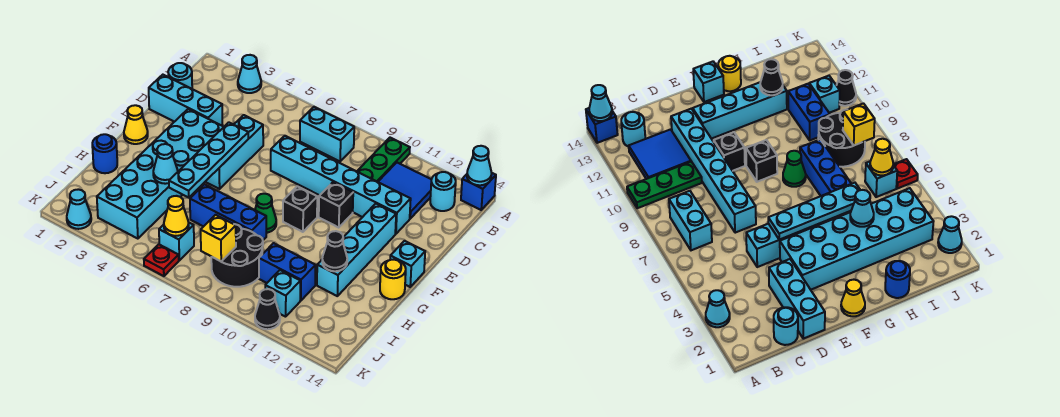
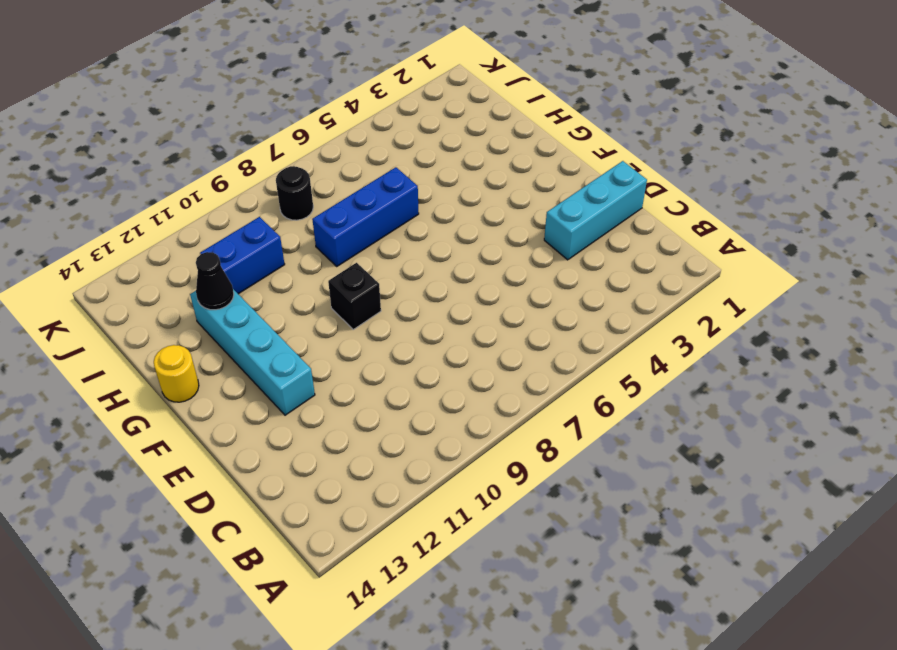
black round brick J8 level 1 -> black round brick I8:J9 level 1
none -> cyan cone A3 level 1
none -> green plate A10:C10 level 1
none -> blue brick A14 level 1
none -> cyan brick B7:B8 level 1

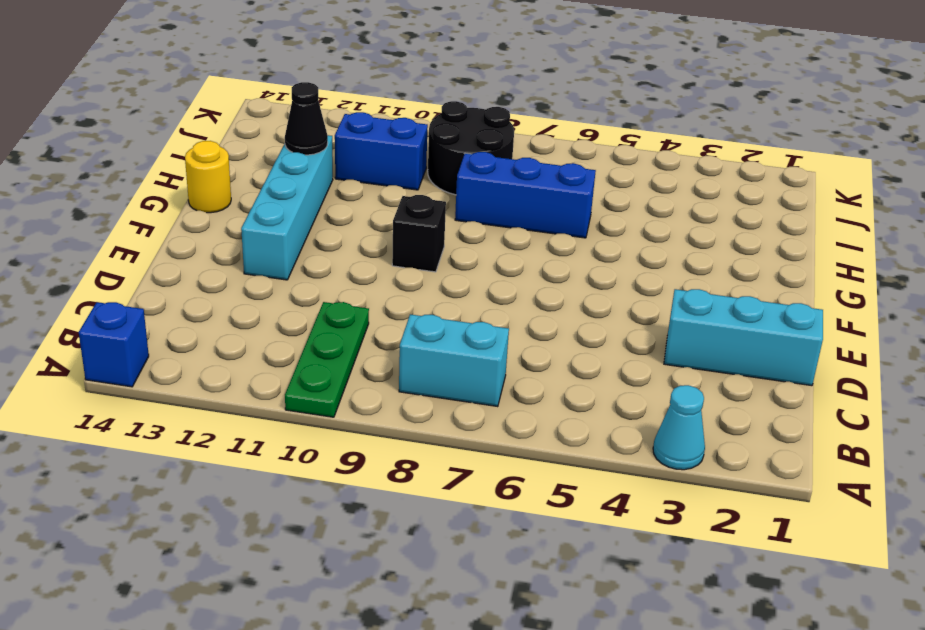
none -> blue tile B11:C12 level 1
none -> cyan round brick B13 level 1
none -> cyan round brick C1 level 1
none -> cyan brick D5:F5 level 1

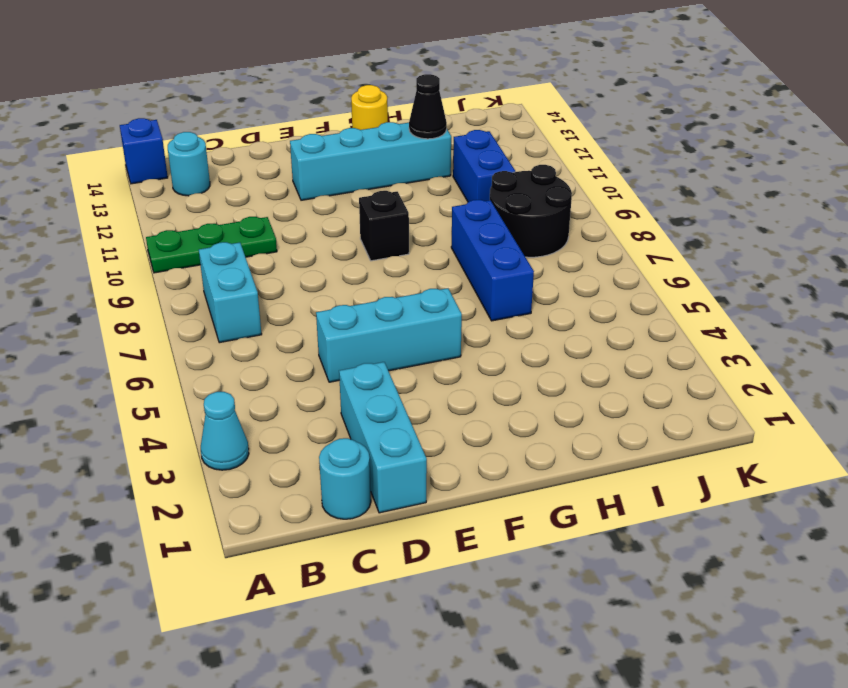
none -> blue tile B11:C12 level 1
none -> cyan brick D7:D12 level 1
none -> cyan brick E3:J4 level 1
none -> black brick E10 level 1

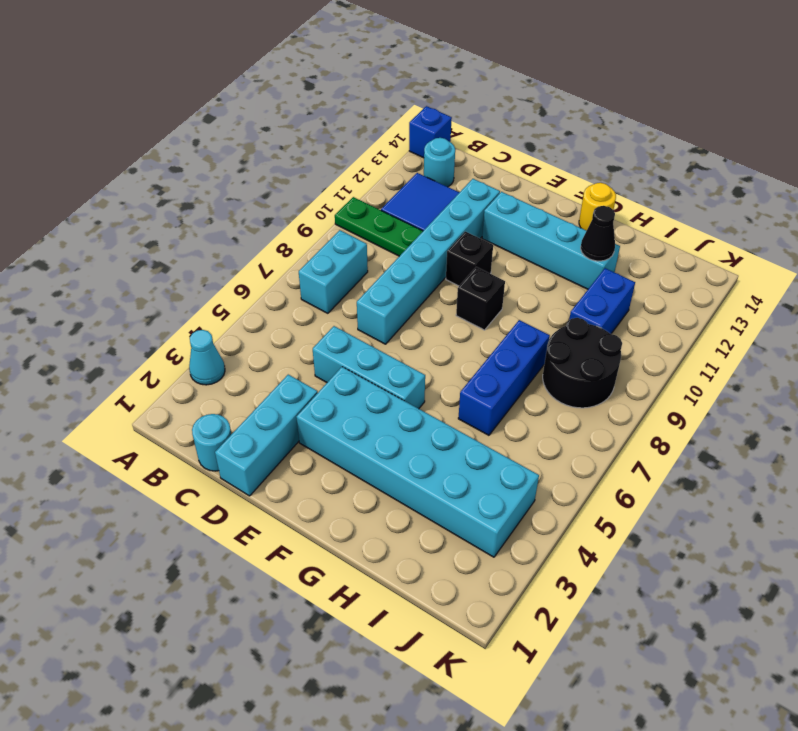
none -> yellow cone F1 level 1
none -> cyan brick F14 level 1
none -> green cone G8 level 1
none -> blue round brick H1 level 1

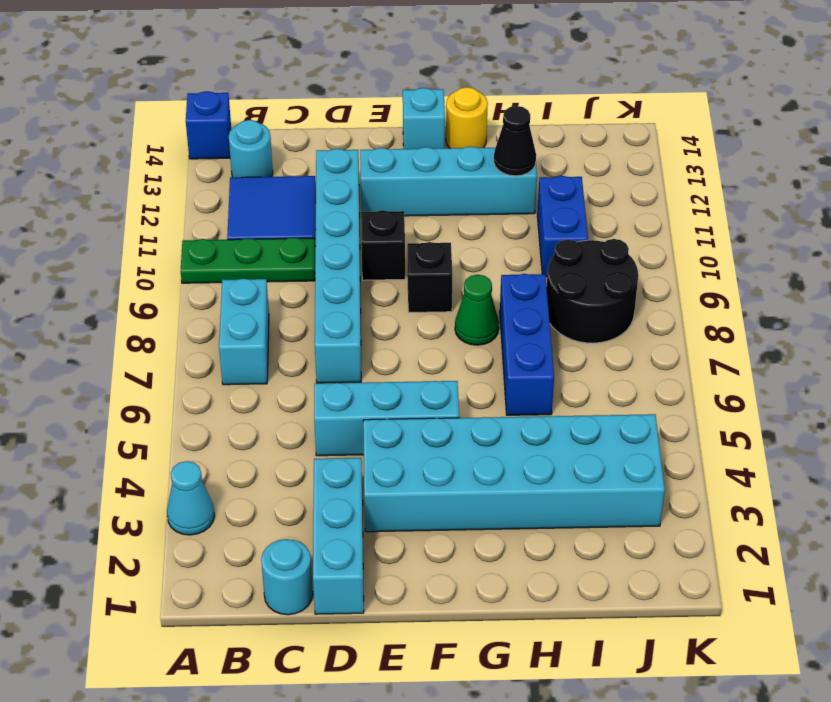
none -> yellow cone F1 level 1
none -> blue round brick H1 level 1
none -> cyan brick J6 level 1
none -> cyan brick J11 level 1

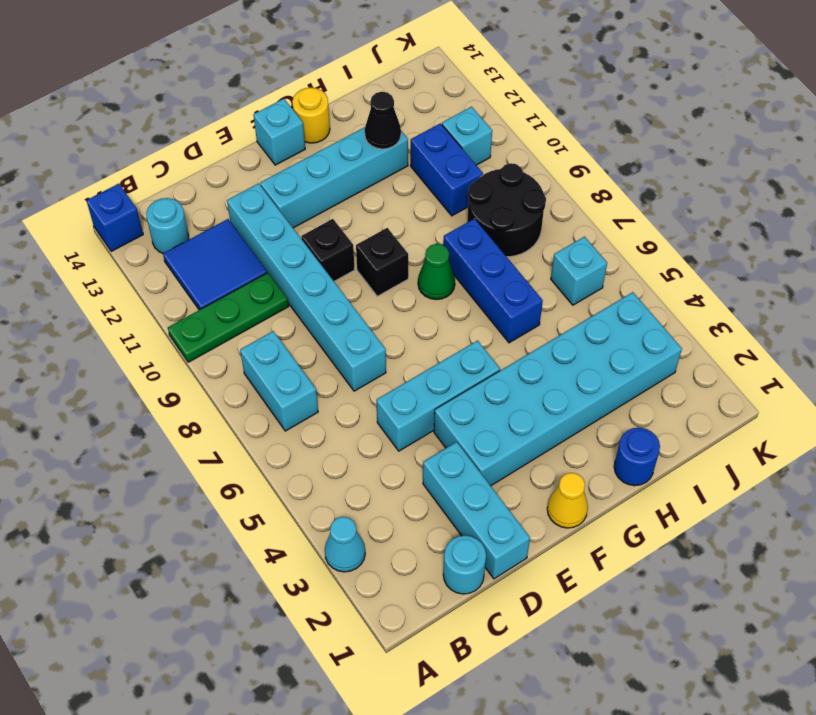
none -> cyan cone K2 level 1
none -> red plate K6 level 1
none -> black cone K11 level 1
none -> cyan cone A14 level 2

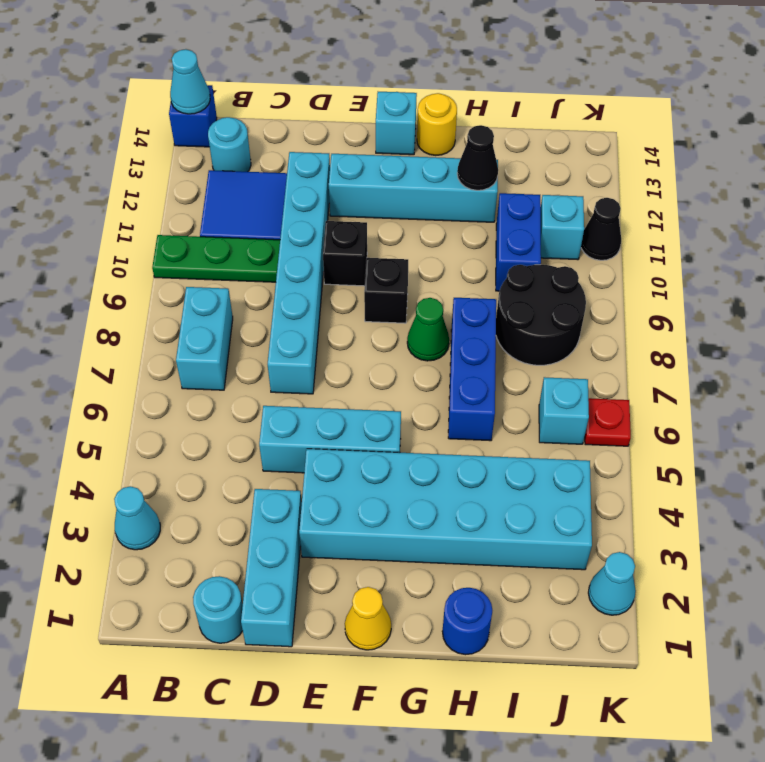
none -> cyan plate E5:H5 level 2
none -> cyan cone H4 level 2
none -> yellow cone J6 level 2
none -> yellow brick J8 level 2

